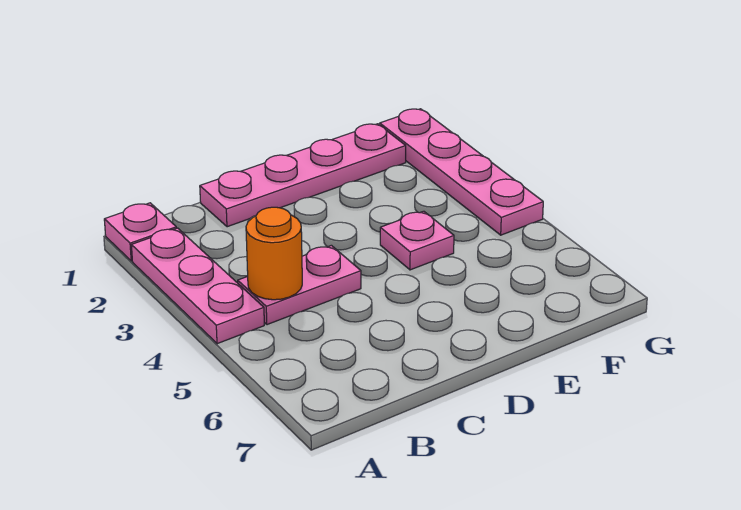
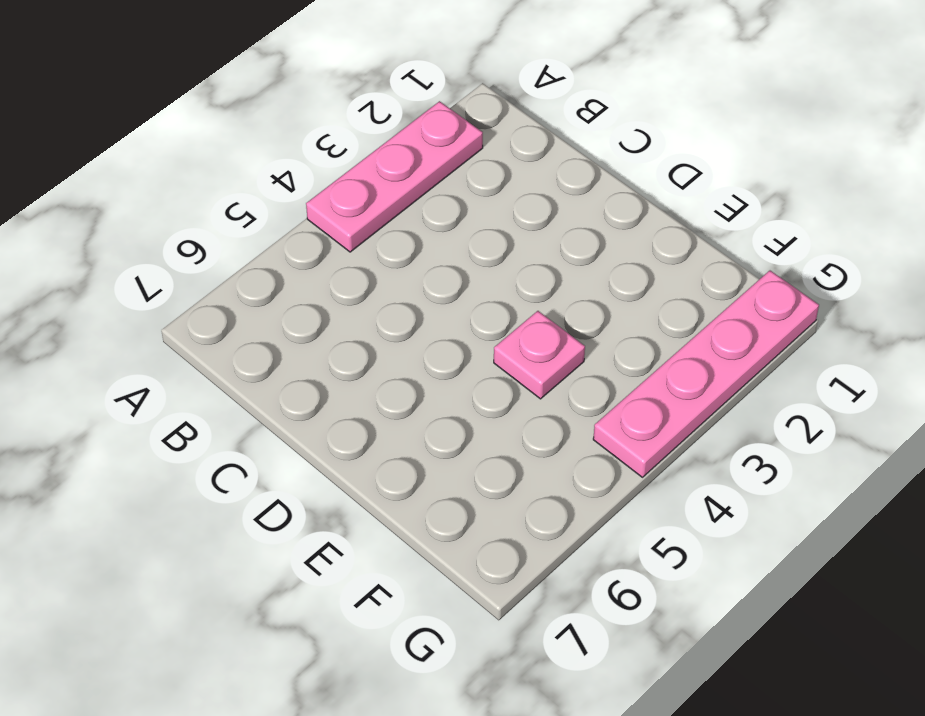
none -> pink plate A1 level 1
none -> pink plate B4:C4 level 1

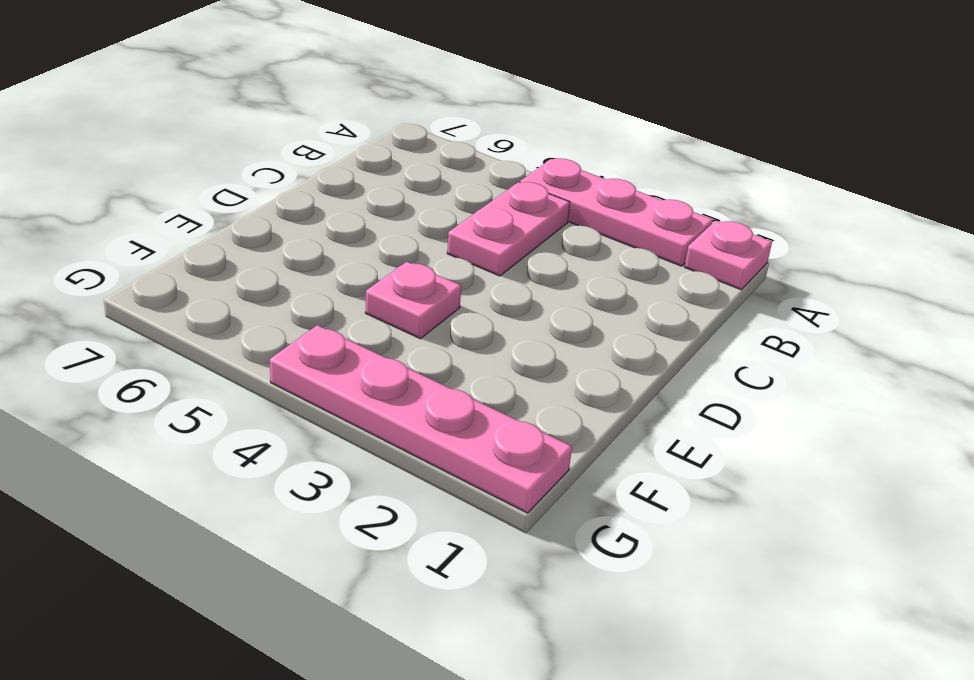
none -> pink plate C1:F1 level 1
none -> orange round brick B4 level 2

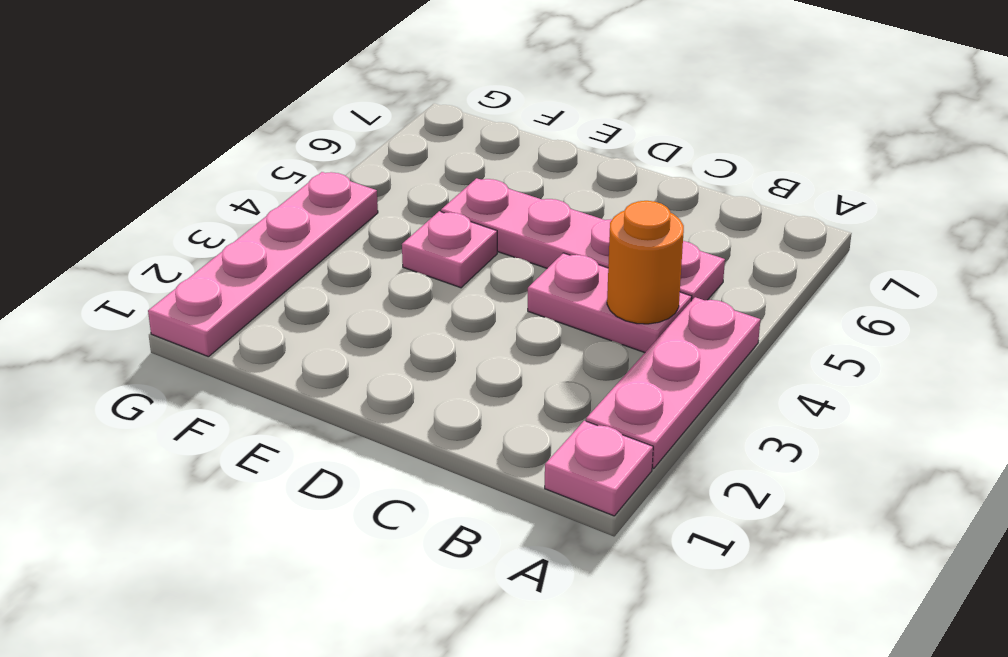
pink plate B5:E5 level 1 -> pink plate C1:F1 level 1

